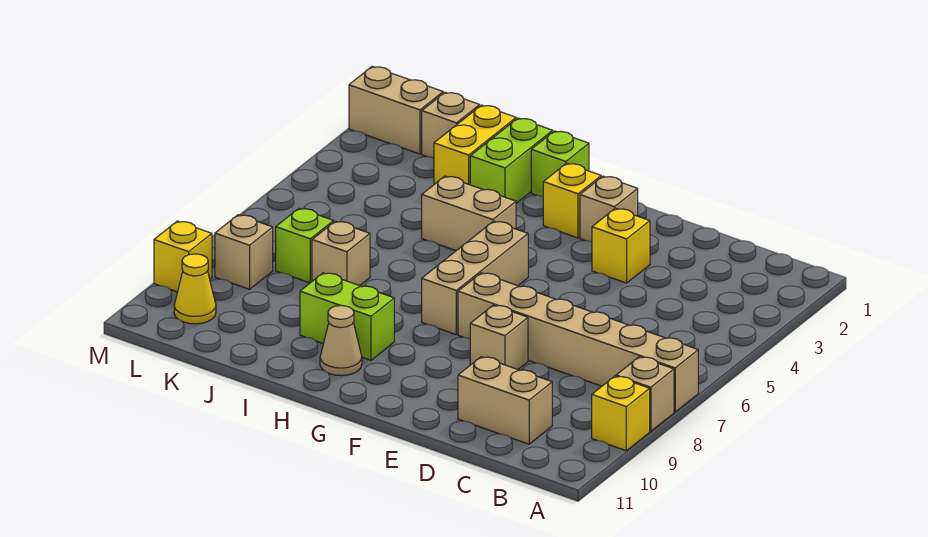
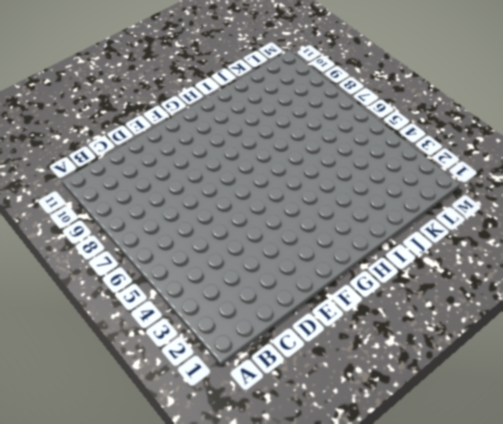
none -> tan brick A7:F7 level 1
none -> tan brick A8 level 1
none -> yellow brick A9 level 1

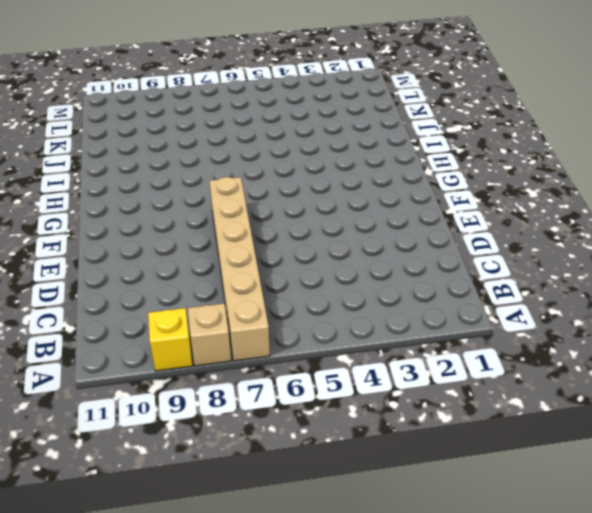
none -> tan brick C10:D10 level 1
none -> yellow brick E3 level 1
none -> tan brick E8 level 1

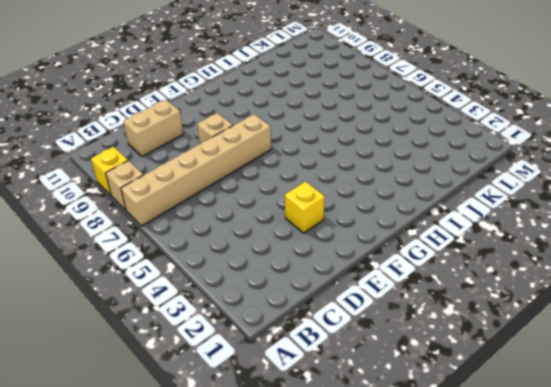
none -> tan brick F2 level 1
none -> yellow brick G2 level 1
none -> tan brick G5:G7 level 1

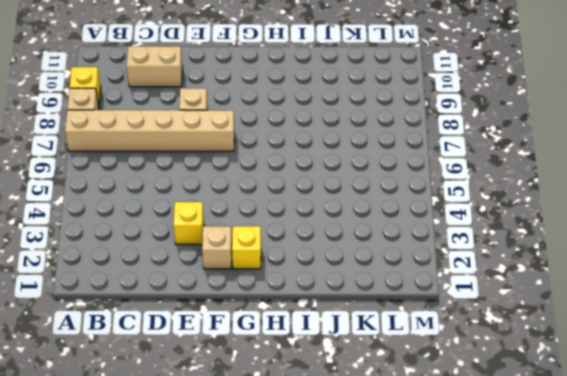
none -> tan brick G5:G7 level 1
none -> lime brick H1 level 1
none -> tan brick H4:I4 level 1

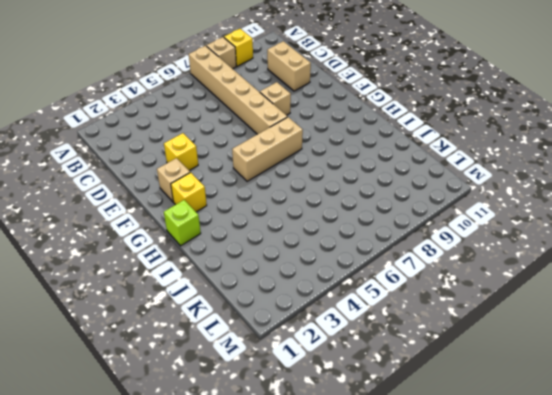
none -> tan brick H4:I4 level 1
none -> lime brick H9:I9 level 1
none -> tan cone H10 level 1

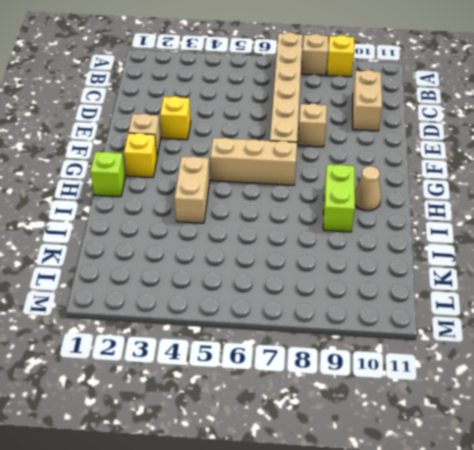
none -> lime brick I1:I2 level 1
none -> yellow brick J1:J2 level 1
none -> tan brick J7 level 1

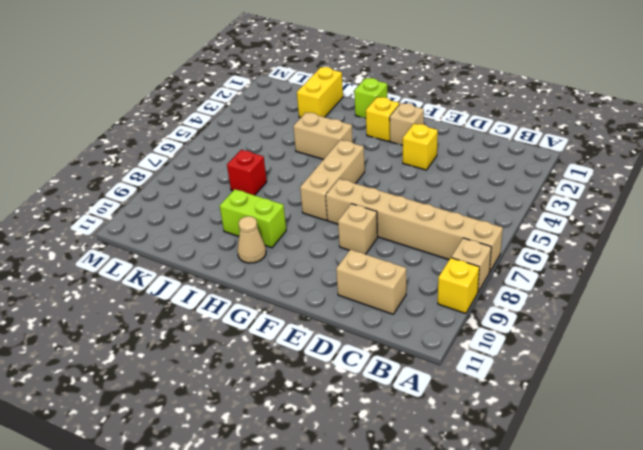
red brick J7 level 1 -> tan brick J7 level 1
none -> lime brick I1:I2 level 1
none -> tan brick K1 level 1
none -> lime brick K7 level 1

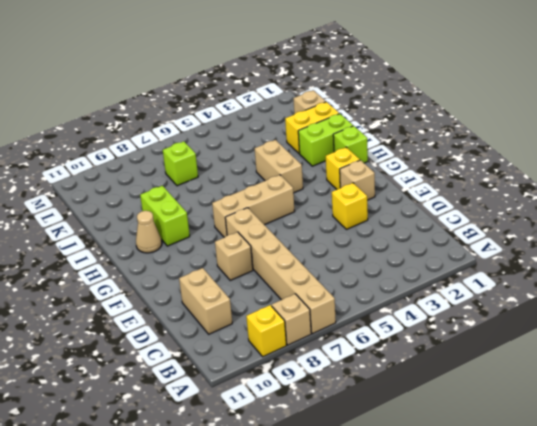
none -> tan brick J7 level 1
none -> tan brick L1:M1 level 1
none -> tan brick L8 level 1

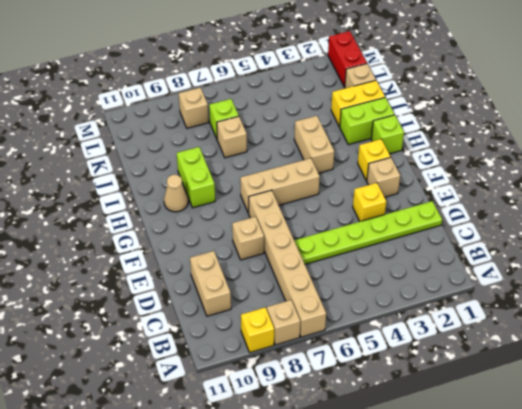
lime plate D1:D6 level 1 -> none
red brick L1:M1 level 1 -> tan brick L1:M1 level 1
none -> yellow cone L10 level 1
none -> yellow brick M9 level 1

